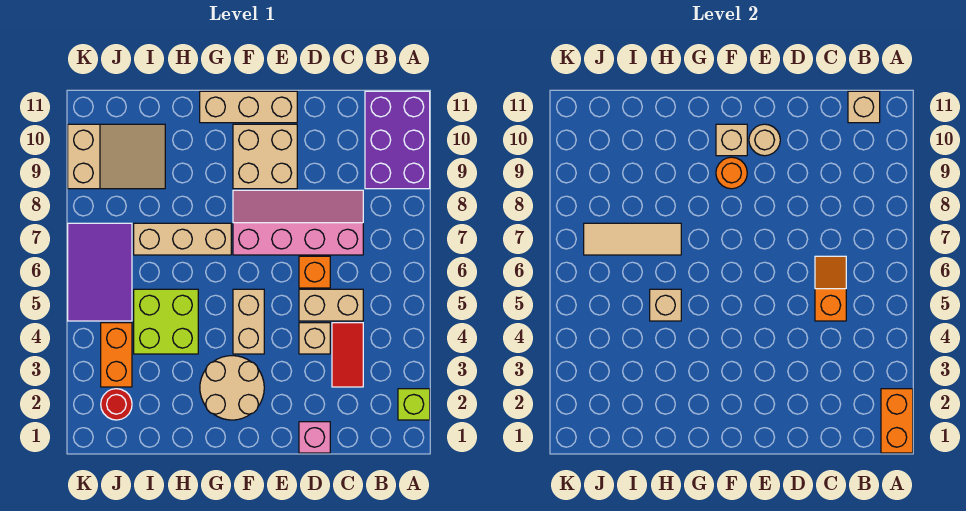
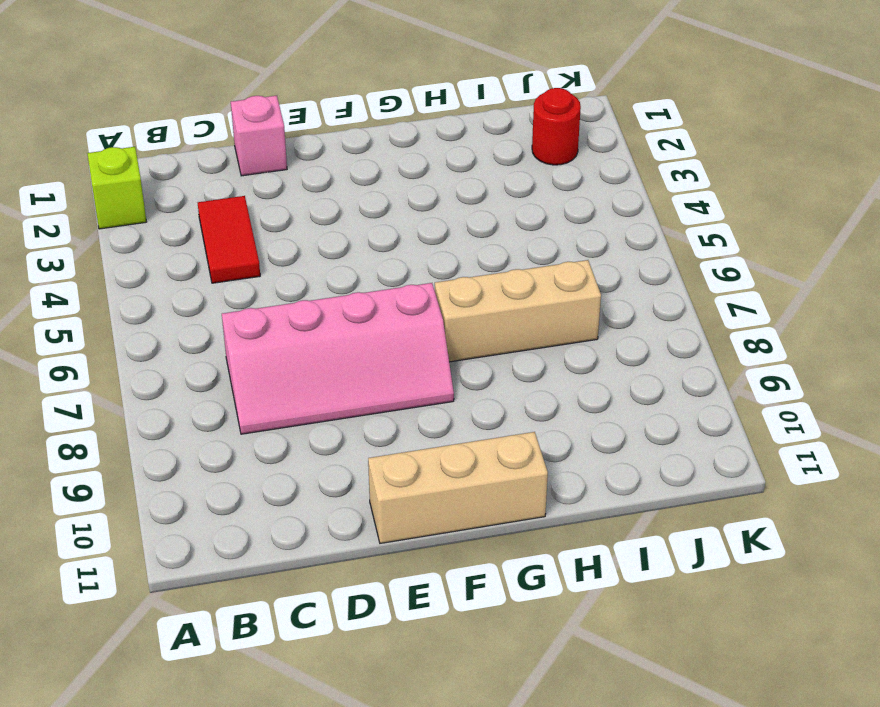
none -> purple brick A9:B11 level 1
none -> tan brick C5:D5 level 1
none -> tan brick D4 level 1

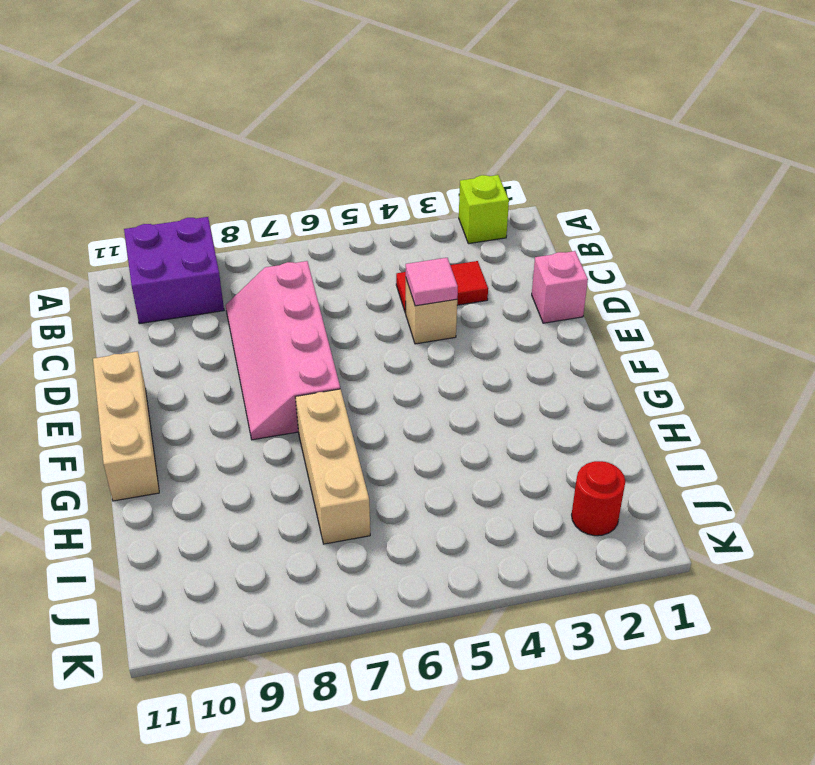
purple brick A9:B10 level 1 -> purple brick A9:B11 level 1
pink tile D4 level 2 -> none
none -> tan brick C5:D5 level 1
none -> orange brick D6 level 1
none -> tan brick E9:F10 level 1

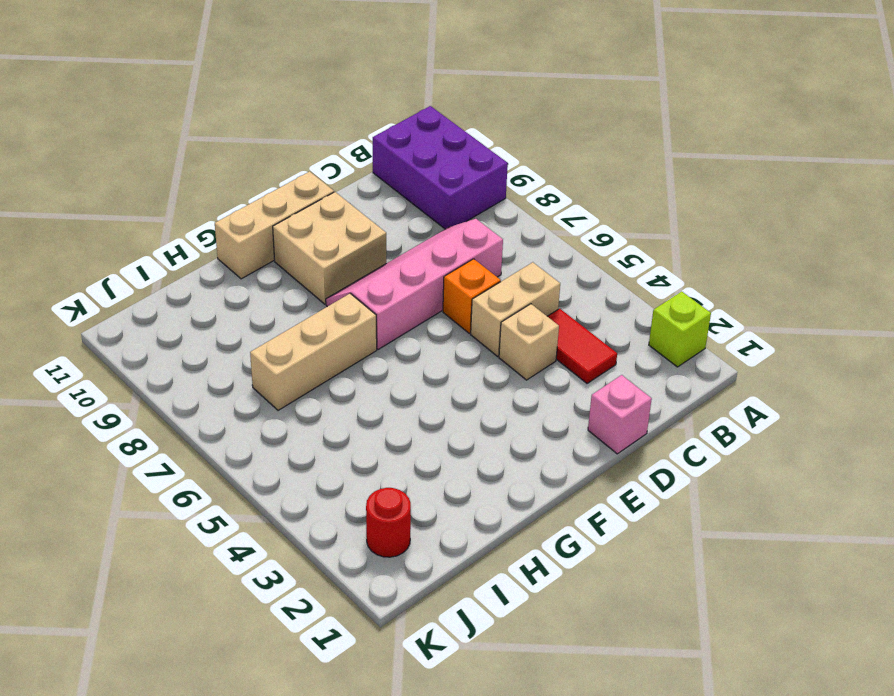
none -> tan round brick F2:G3 level 1
none -> tan brick F4:F5 level 1
none -> lime brick H4:I5 level 1

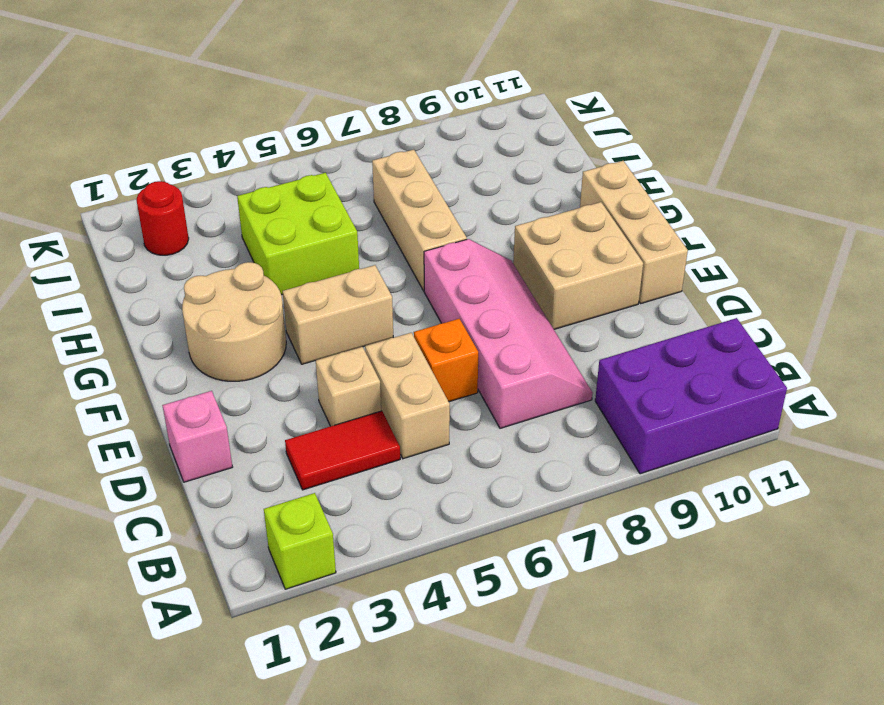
none -> tan slope I9:K10 level 1 top K
none -> orange brick J3:J4 level 1
none -> purple tile J5:K7 level 1

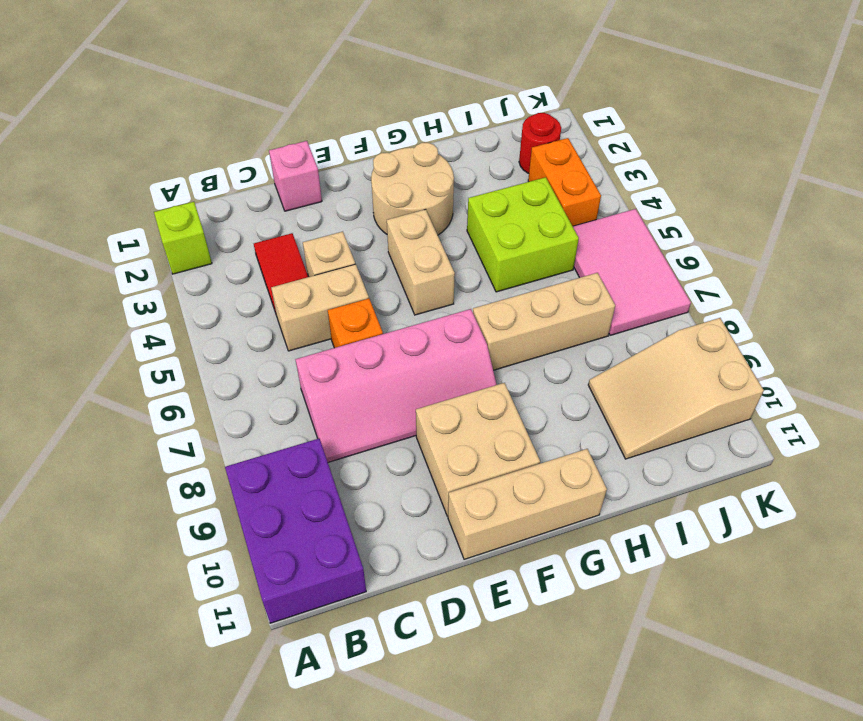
pink tile J5:K7 level 1 -> purple tile J5:K7 level 1
none -> orange brick A1:A2 level 2
none -> tan brick B11 level 2
none -> orange slope C5:C6 level 2 top 5

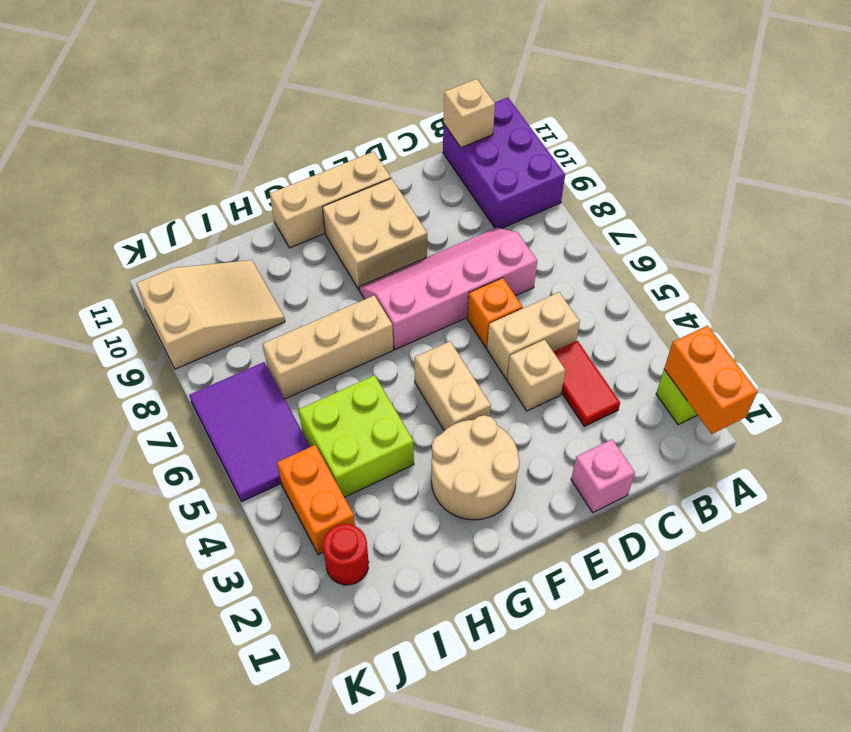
none -> orange slope C5:C6 level 2 top 5
none -> tan round brick E10 level 2
none -> orange round brick F9 level 2

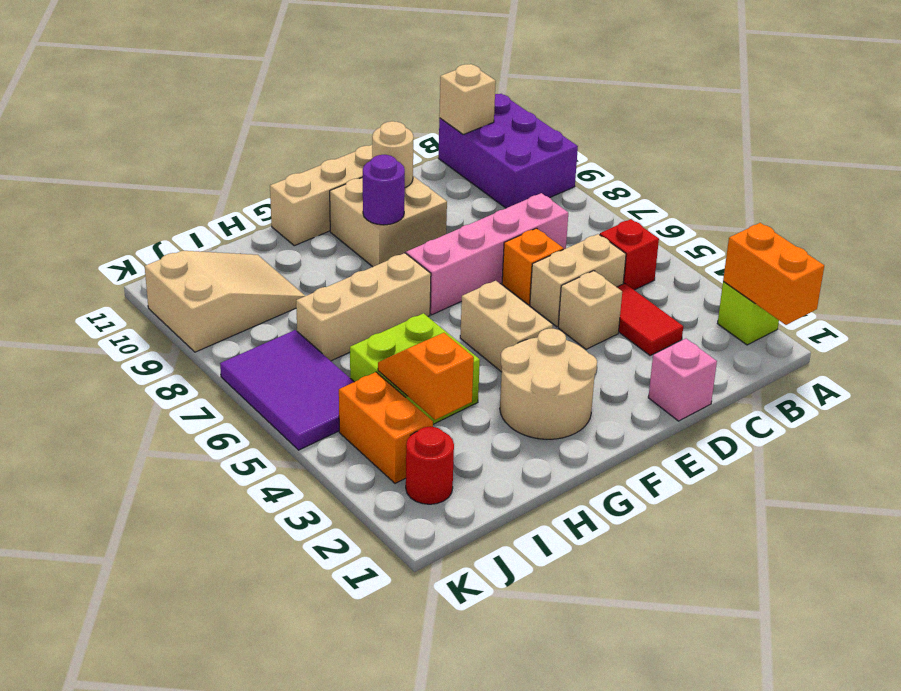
red brick B5 level 1 -> none
purple round brick F9 level 2 -> orange round brick F9 level 2
orange slope I3:I4 level 2 top 3 -> orange slope C5:C6 level 2 top 5
none -> tan brick F10 level 2
none -> tan brick H5 level 2
none -> tan tile H7:J7 level 2

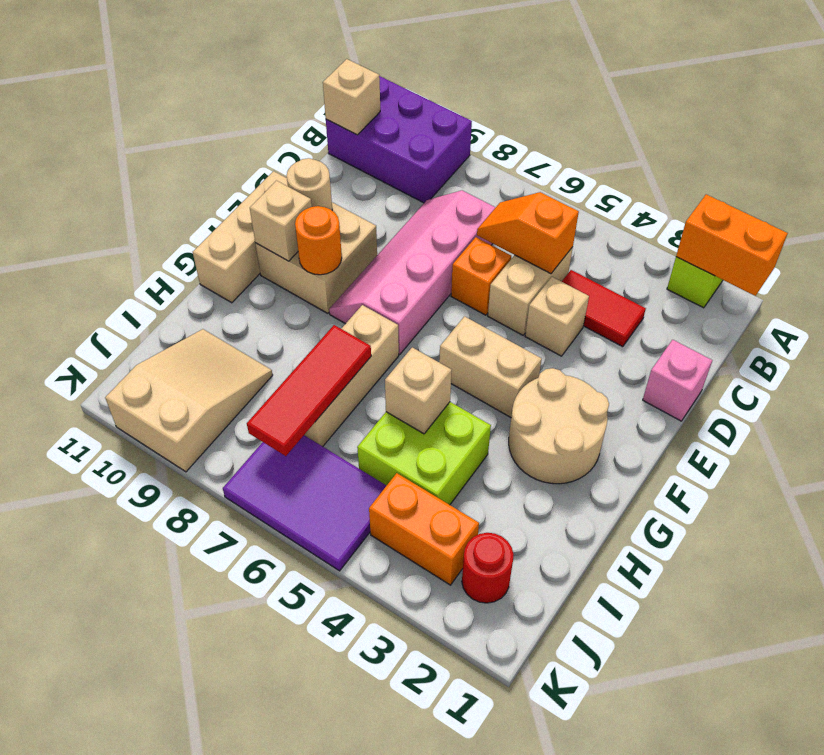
red tile H7:J7 level 2 -> tan tile H7:J7 level 2

